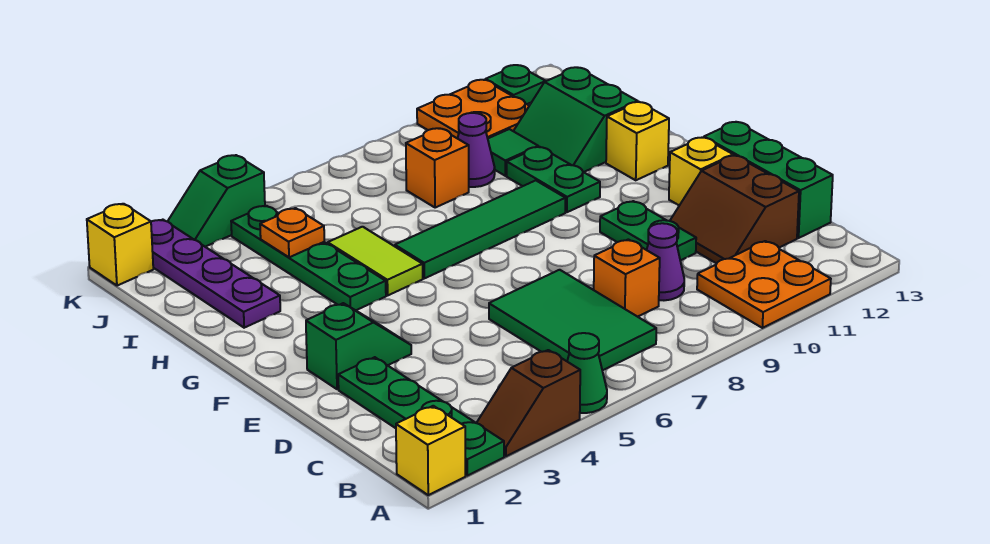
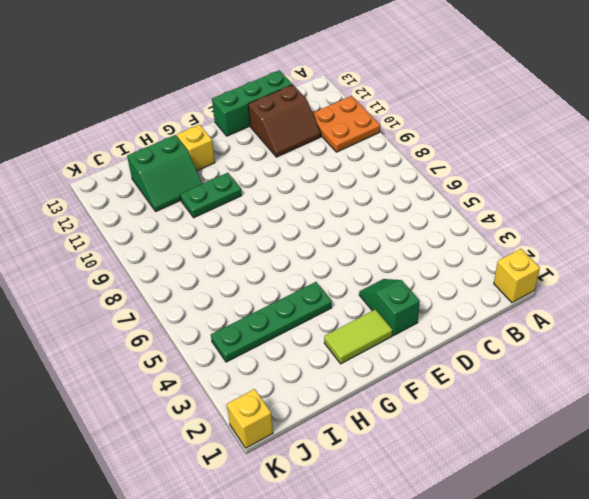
lime tile F2:G2 level 1 -> lime tile G5:H5 level 1
none -> green plate A2:D2 level 1
none -> brown slope A3:A4 level 1 top 4
none -> green cone A5 level 1

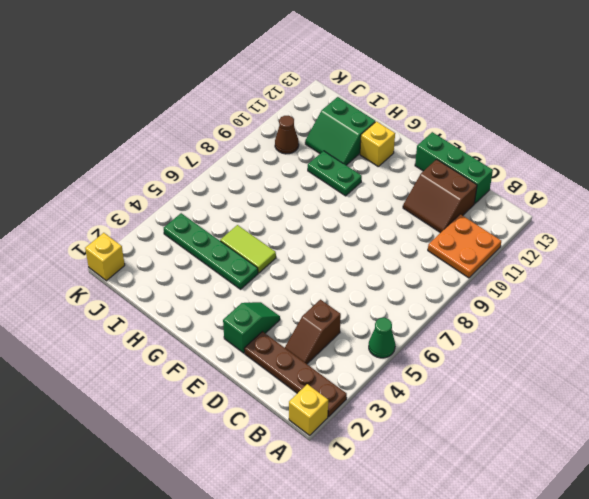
brown plate A2:D2 level 1 -> green plate A2:D2 level 1
brown slope C3:C4 level 1 top 4 -> brown slope A3:A4 level 1 top 4
brown cone J10 level 1 -> orange plate J10:K11 level 1
none -> green tile B6:D7 level 1
none -> orange brick C8 level 1
none -> purple cone C9 level 1

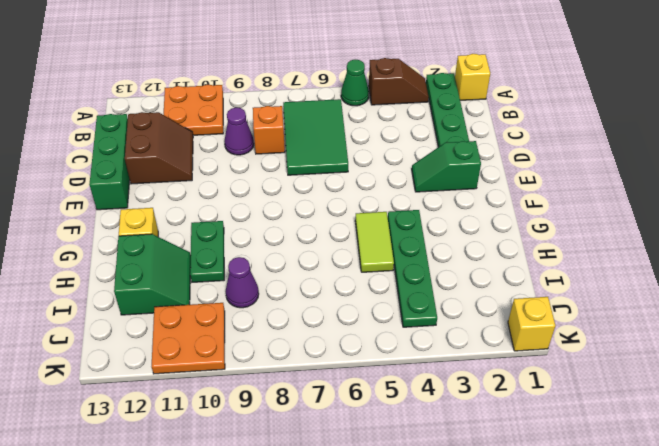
none -> green plate D10:E10 level 1
none -> yellow brick E12 level 1
none -> green tile G6:G9 level 1

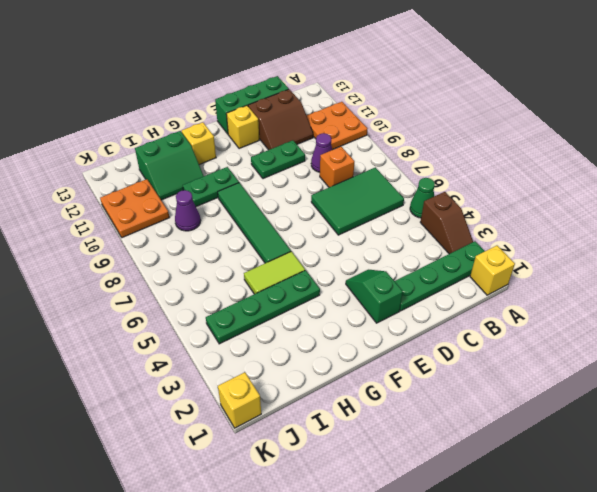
none -> purple plate H2:K2 level 1
none -> orange brick I8 level 1
none -> green tile I10 level 1

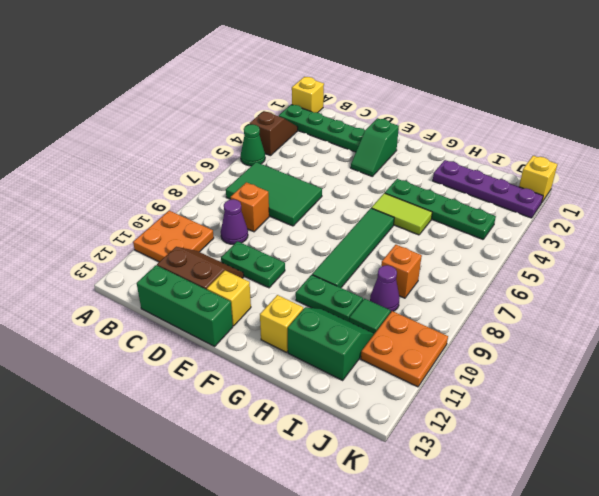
none -> green slope K3:K4 level 1 top 4
none -> green plate K12 level 1
none -> orange plate I4 level 2

